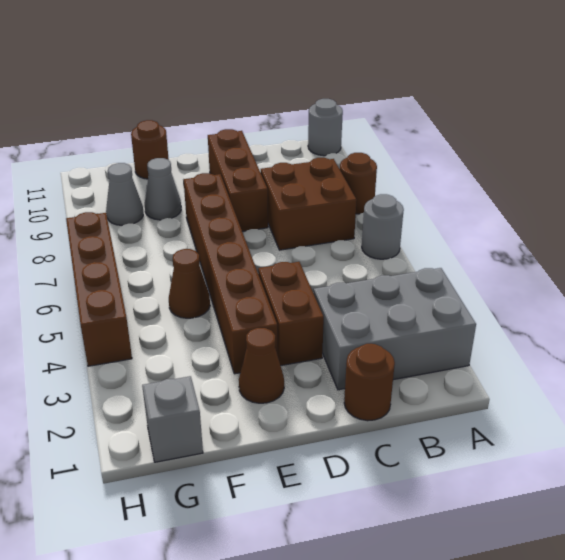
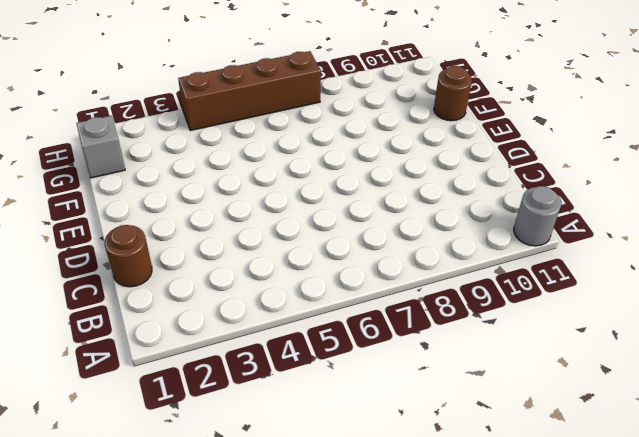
none -> grey brick A2:C3 level 1
none -> grey round brick A6 level 1
none -> brown round brick A8 level 1

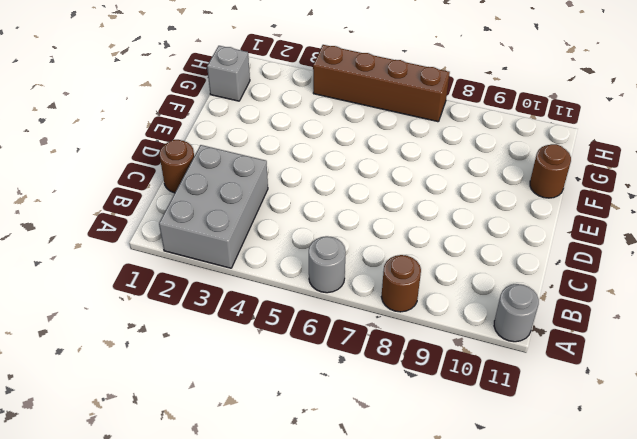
none -> brown brick B7:C8 level 1
none -> brown brick D3:D4 level 1
none -> brown brick D8:D10 level 1

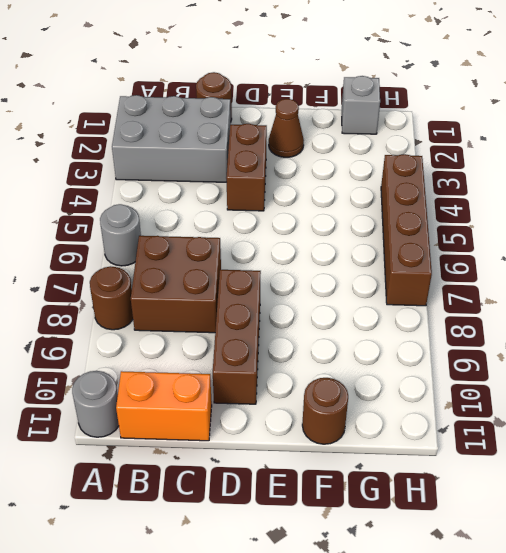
orange brick B11:C11 level 1 -> none
none -> brown brick E3:E8 level 1
none -> brown cone F5 level 1
none -> grey cone F9 level 1

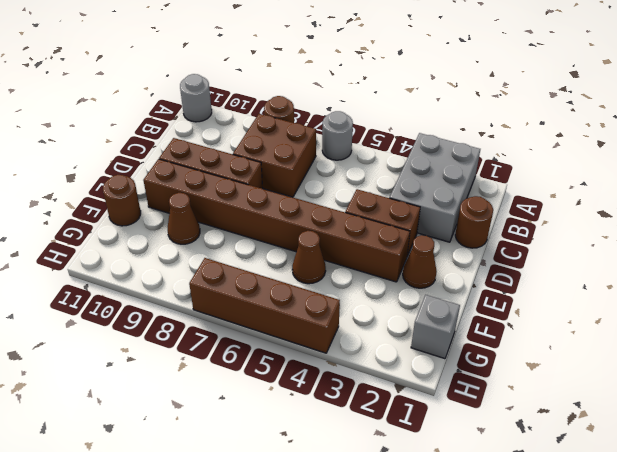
brown brick E3:E10 level 1 -> brown brick E3:E8 level 1
brown cone F9 level 1 -> grey cone F9 level 1
none -> grey cone G9 level 1

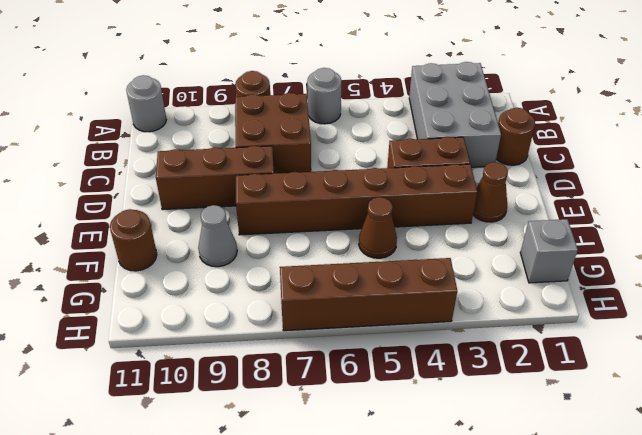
none -> grey cone G9 level 1

